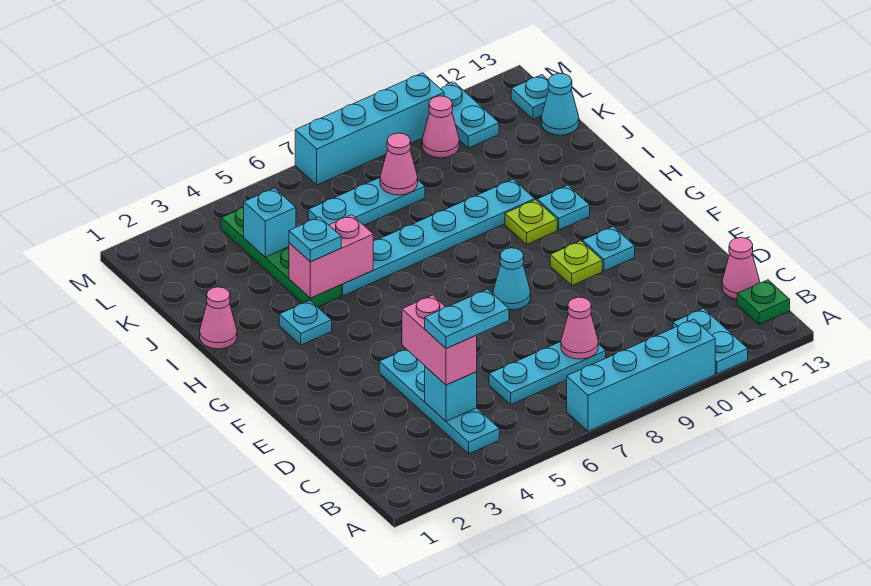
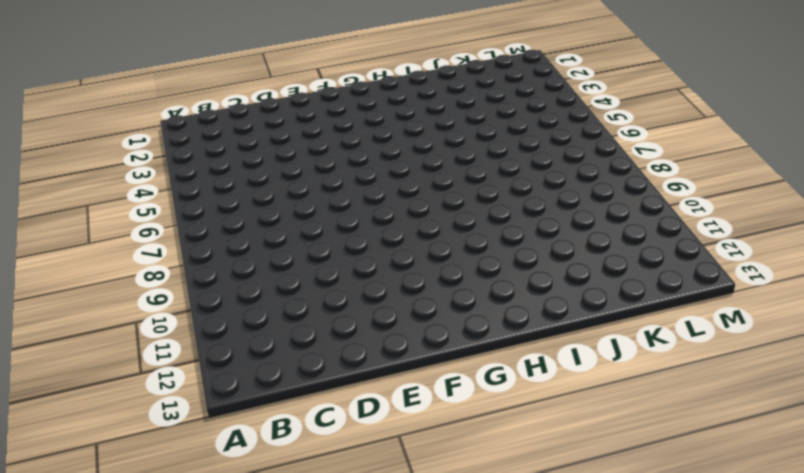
none -> cyan brick A7:A10 level 1
none -> cyan plate A11:B11 level 1
none -> cyan plate B4:E4 level 1

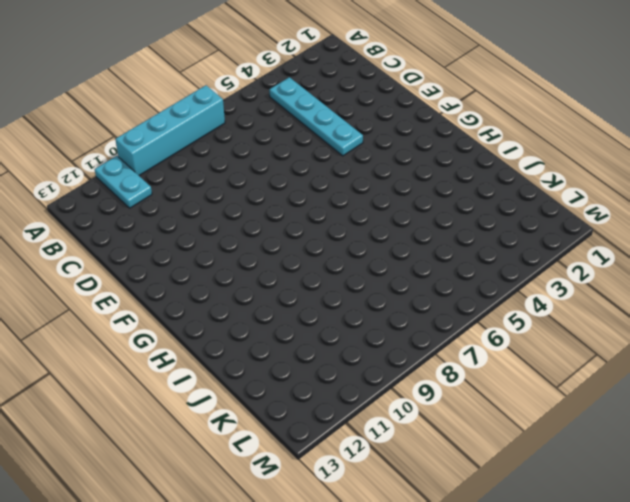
none -> green plate B13 level 1
none -> cyan plate C6:C8 level 1
none -> pink cone C13 level 1

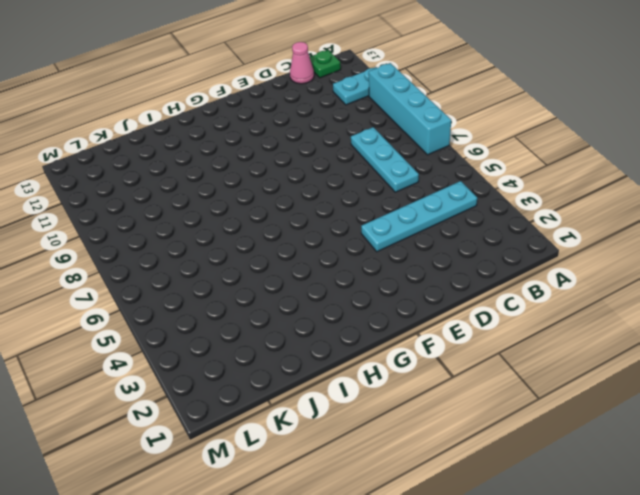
none -> cyan cone F8 level 1
none -> lime plate F10 level 1
none -> cyan plate F11 level 1

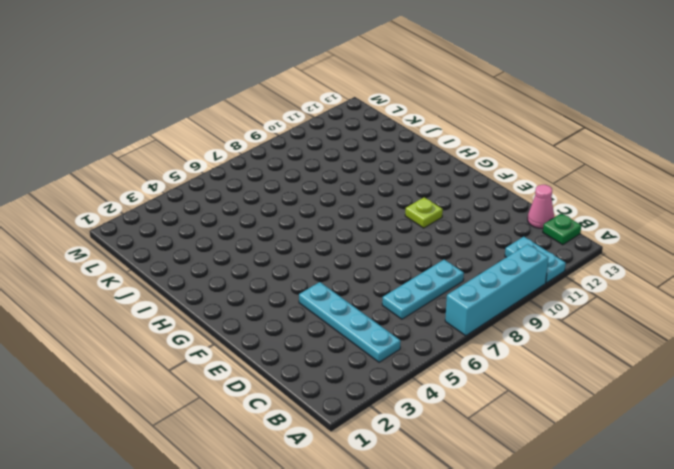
none -> cyan cone F8 level 1
none -> cyan plate F11 level 1
none -> cyan plate H3 level 1

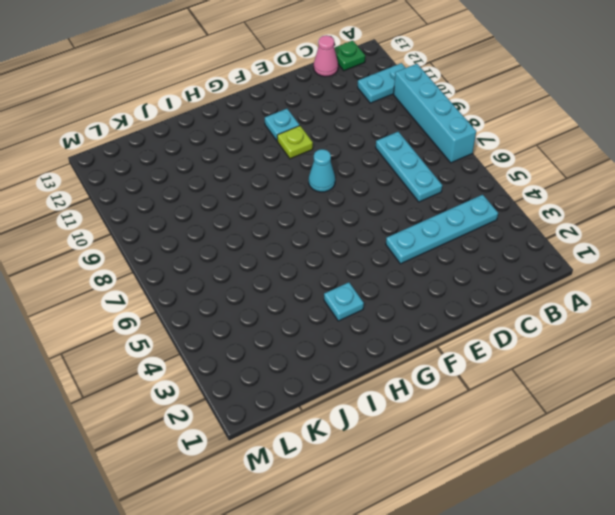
none -> lime plate H10 level 1
none -> cyan plate H11 level 1
none -> pink cone I1 level 1

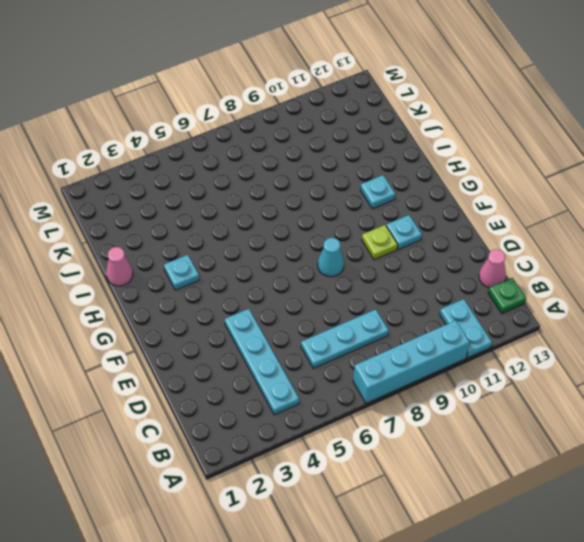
none -> lime plate H10 level 1
none -> green plate I4:L4 level 1
none -> cyan plate I5:I10 level 1

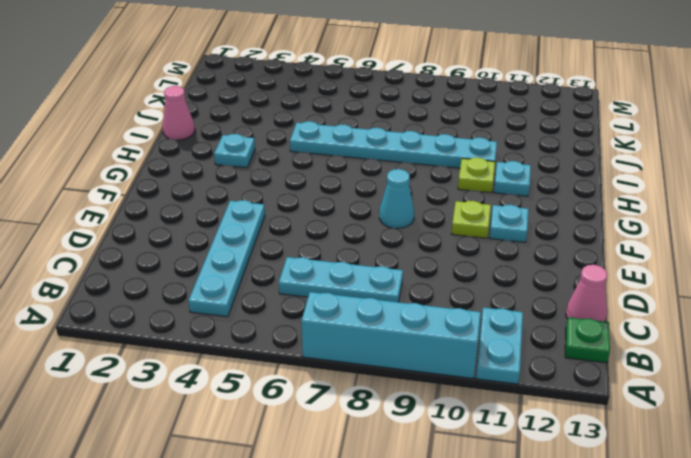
none -> green plate I4:L4 level 1
none -> cyan plate K6:K8 level 1
none -> cyan cone K13 level 1

